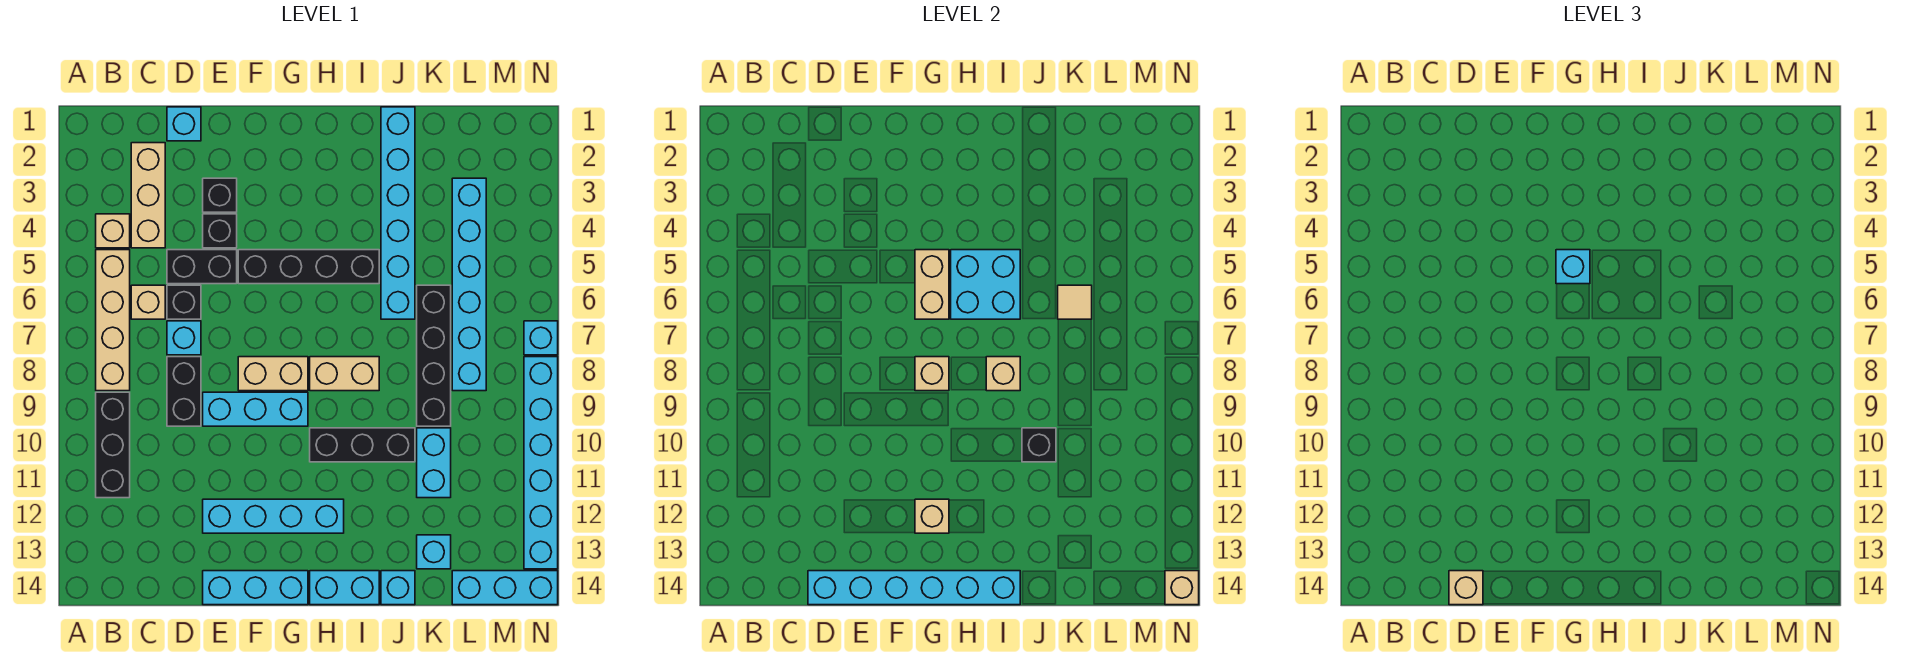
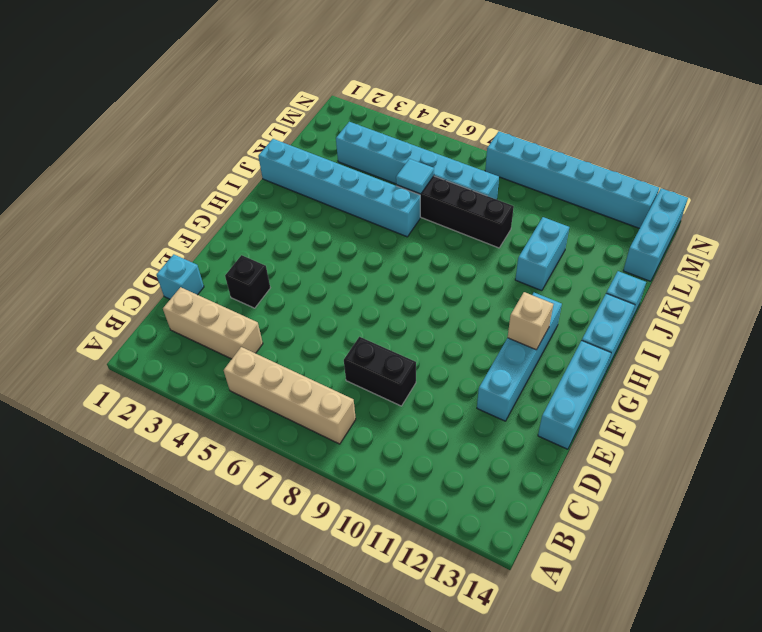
cyan brick J11:K11 level 1 -> cyan brick K10:K11 level 1
cyan tile K6 level 2 -> tan tile K6 level 2
none -> tan brick B4 level 1
none -> black brick B9:B11 level 1
none -> tan brick C6 level 1
none -> black brick D5:E5 level 1

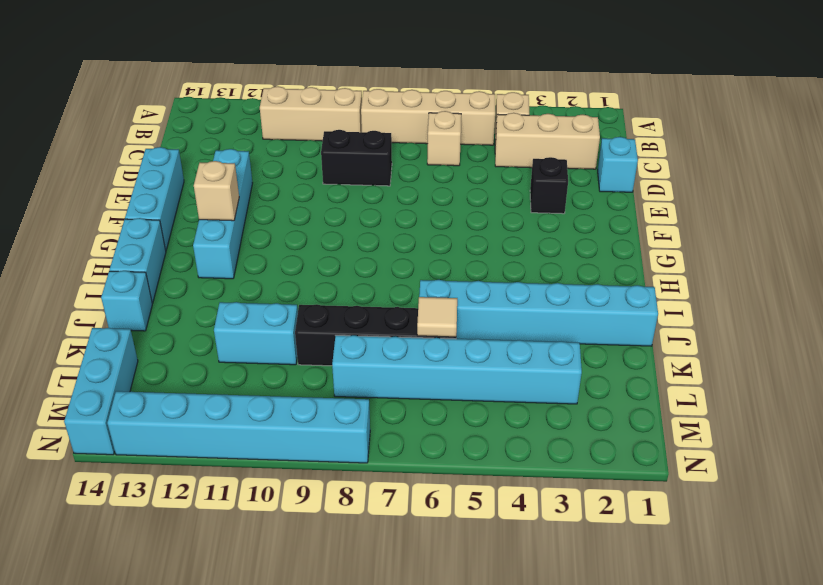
tan brick B9:B11 level 1 -> black brick B9:B11 level 1
none -> black brick D5:E5 level 1
none -> black brick D6 level 1
none -> cyan brick D7 level 1
none -> black brick E4 level 1

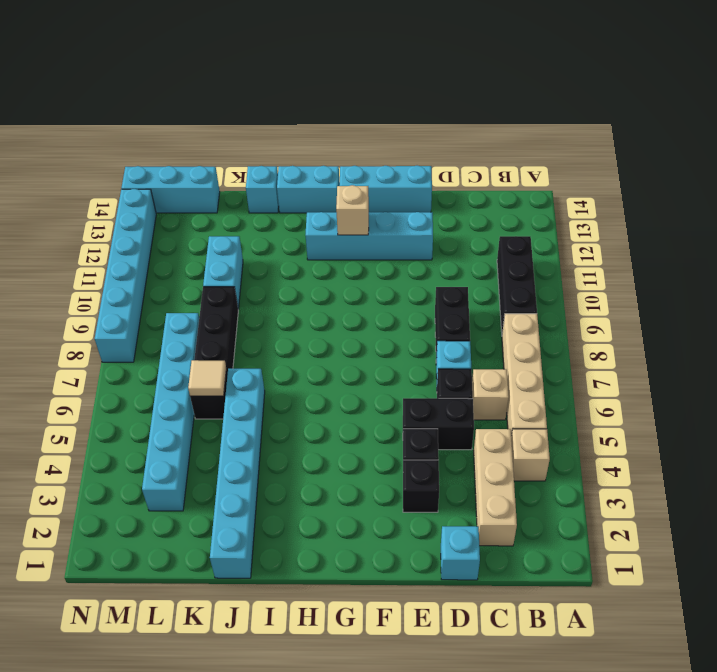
none -> cyan brick E9:G9 level 1
none -> black brick F5:I5 level 1
none -> tan brick F8:G8 level 1
none -> tan brick H8:I8 level 1

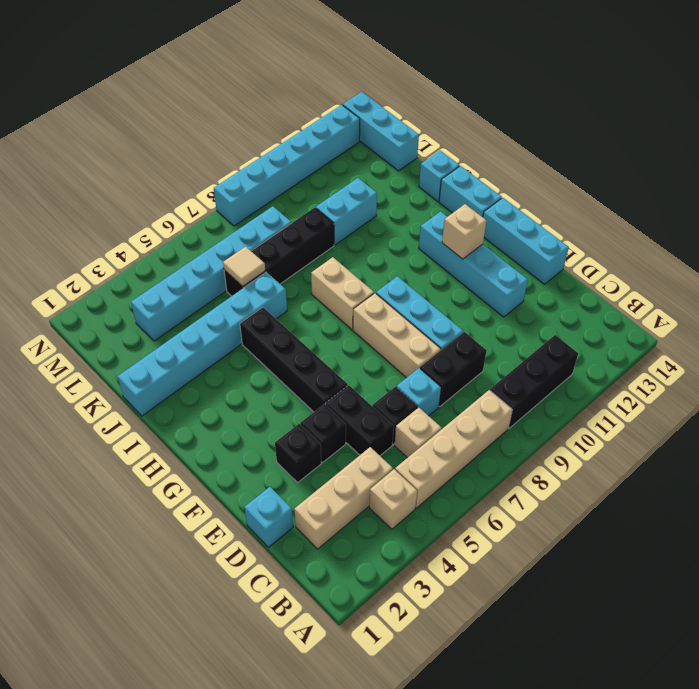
tan brick E8:G8 level 1 -> tan brick F8:G8 level 1
none -> black brick H10:J10 level 1
none -> cyan brick K13 level 1
none -> cyan brick N7 level 1
none -> cyan brick D14:I14 level 2

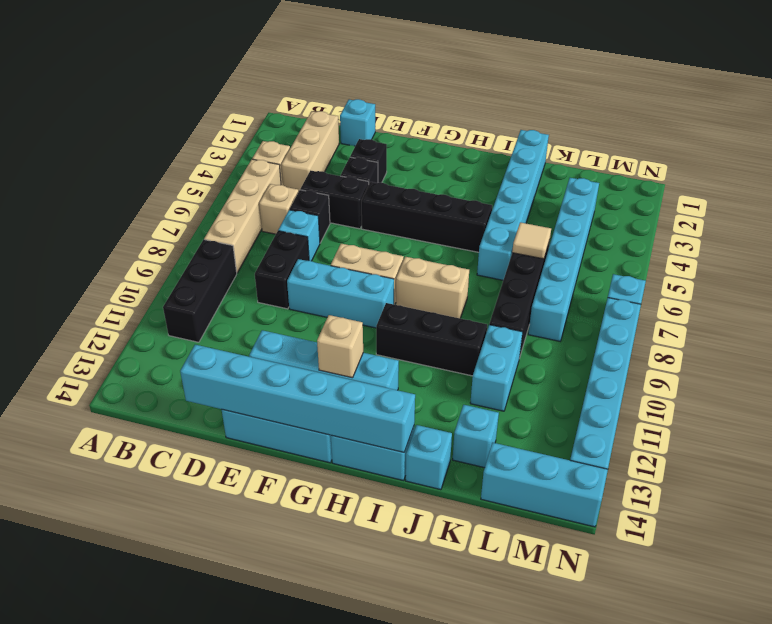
none -> tan brick G5:G6 level 2
none -> tan brick G8 level 2
none -> cyan brick H5:I6 level 2
none -> tan brick I8 level 2

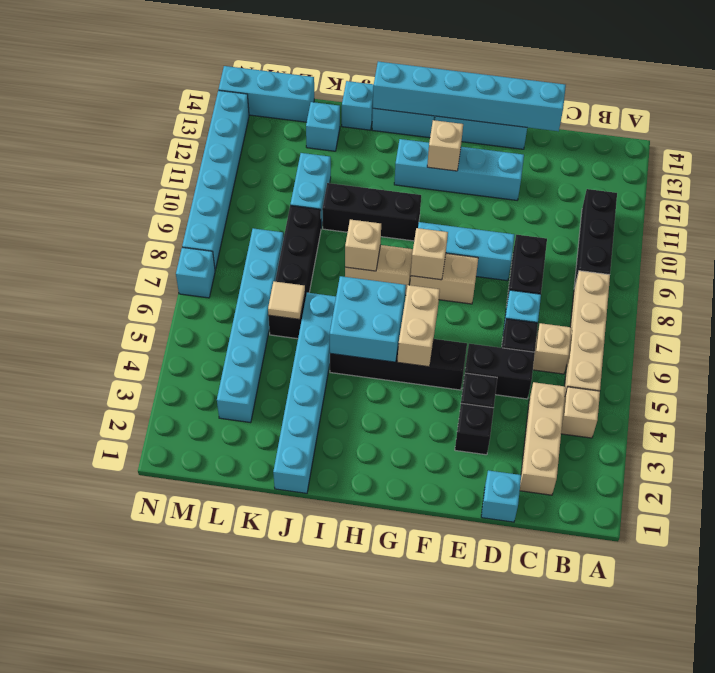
none -> black brick J10 level 2
none -> tan brick N14 level 2
none -> tan brick D14 level 3
none -> cyan brick G5 level 3

